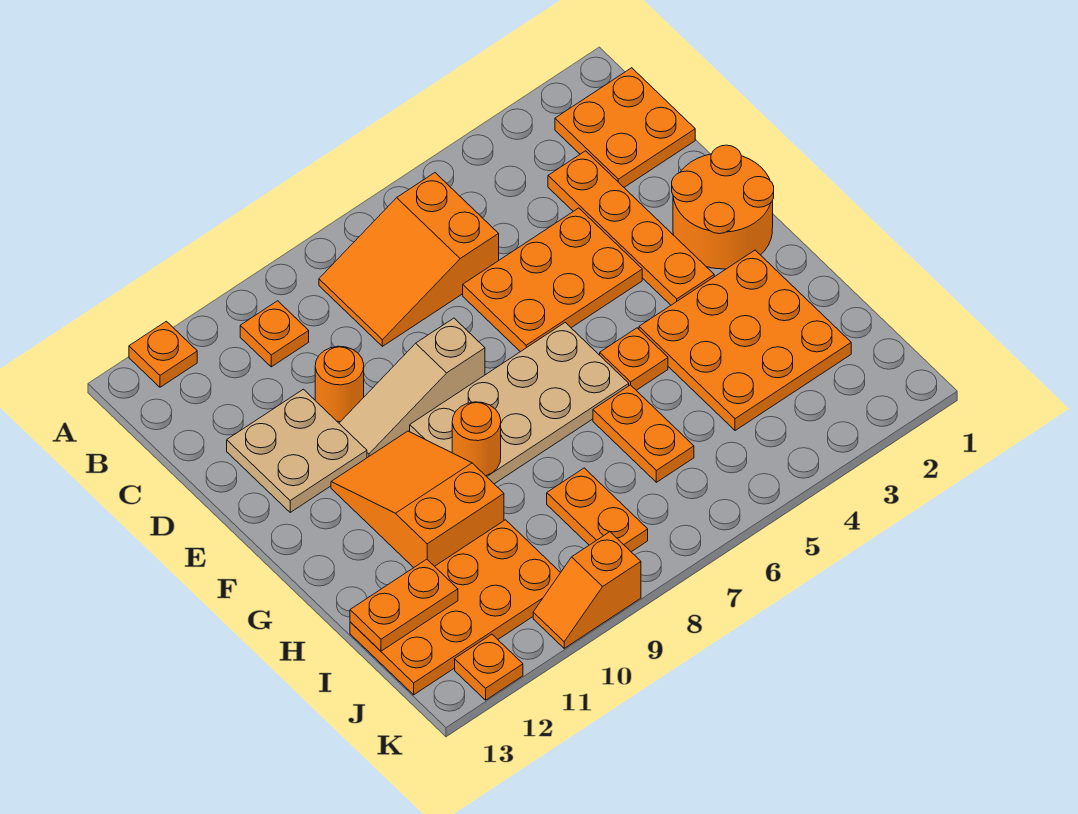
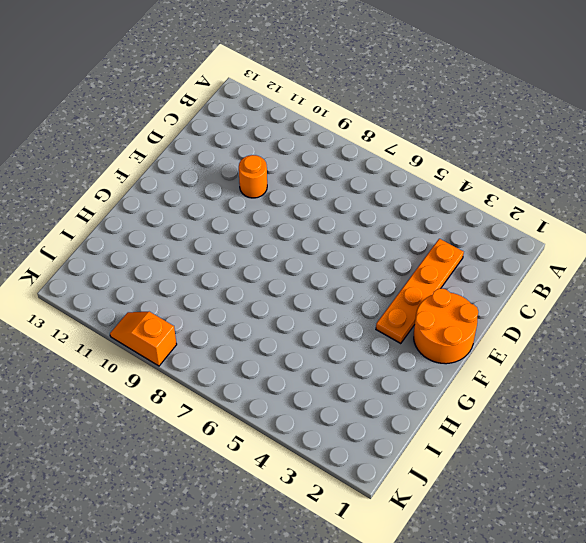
none -> orange plate A12 level 1
none -> orange plate B1:C2 level 1
none -> orange slope B6:C8 level 1 top 6

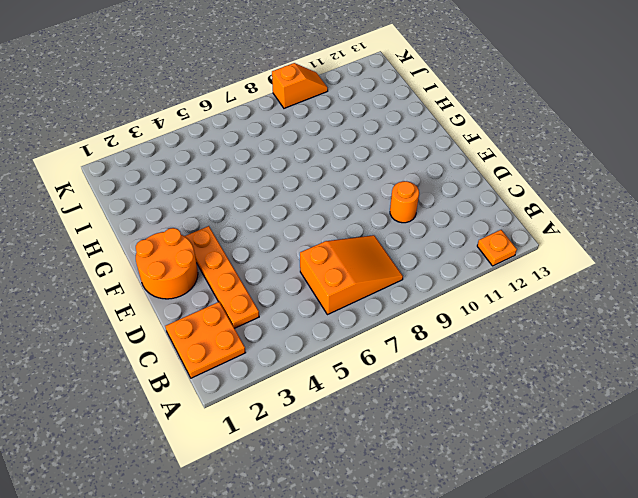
none -> orange plate B10 level 1
none -> orange plate D4:E6 level 1
none -> tan plate D11:E12 level 1

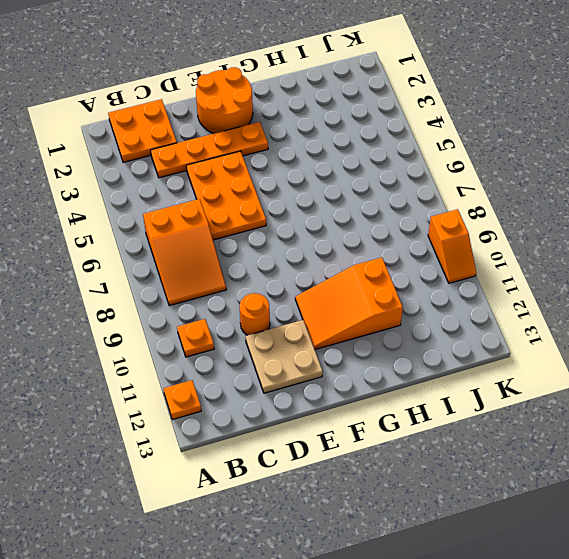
none -> tan slope E8:E10 level 1 top 8
none -> tan plate F6:G9 level 1
none -> orange plate G2:I4 level 1

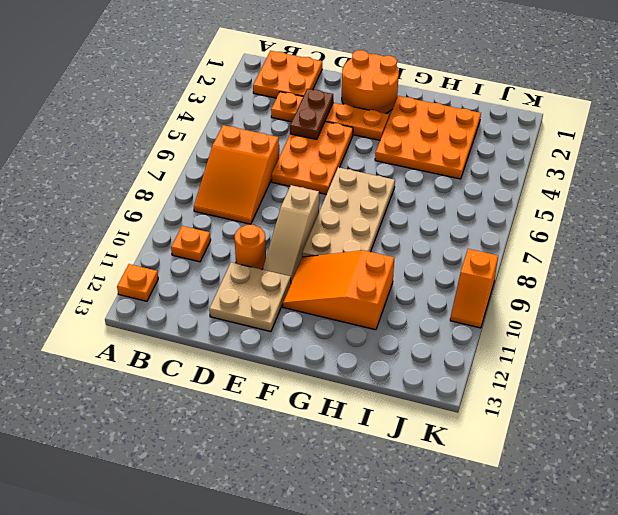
brown plate D3:D4 level 2 -> none
none -> orange plate G5 level 1
none -> orange plate H6:I6 level 1
none -> orange plate I8:J8 level 1

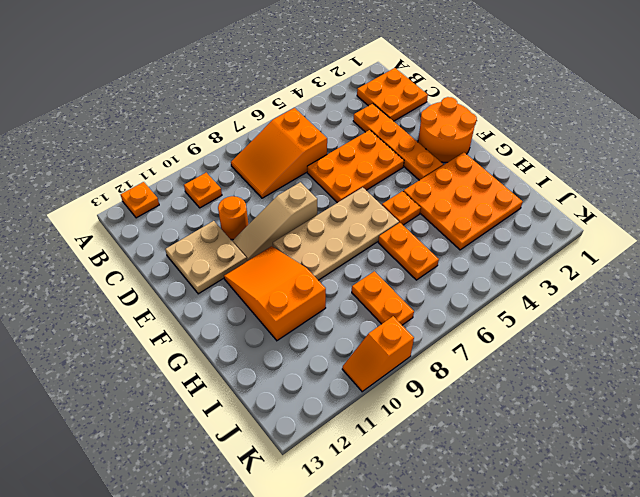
none -> orange plate I10:J13 level 1
none -> orange plate K12 level 1
none -> orange round brick G9 level 2

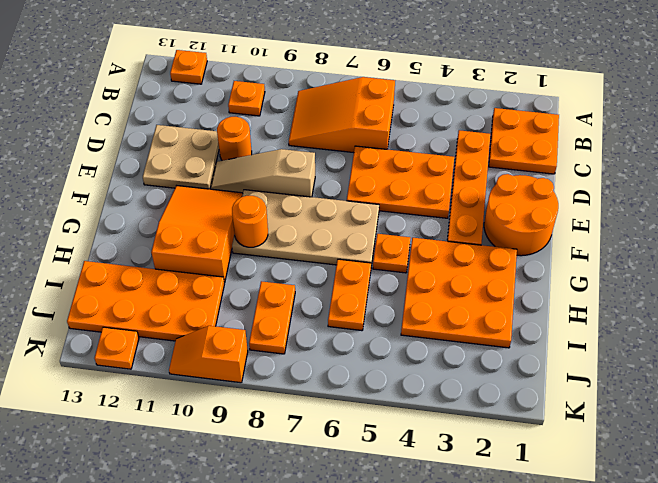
none -> orange plate I12:I13 level 2

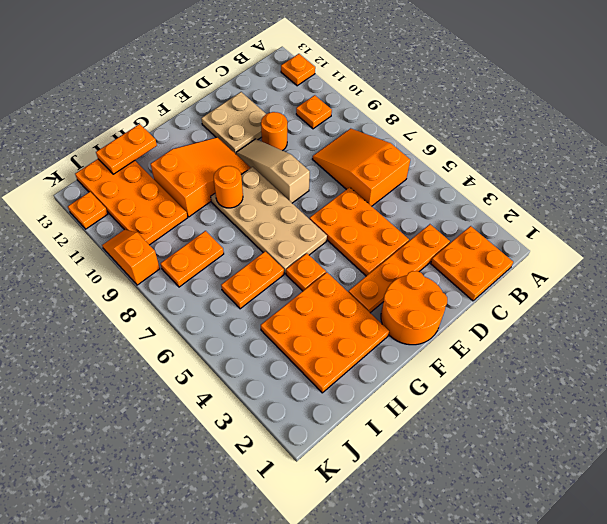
orange plate H13:I13 level 2 -> orange plate I12:I13 level 2

